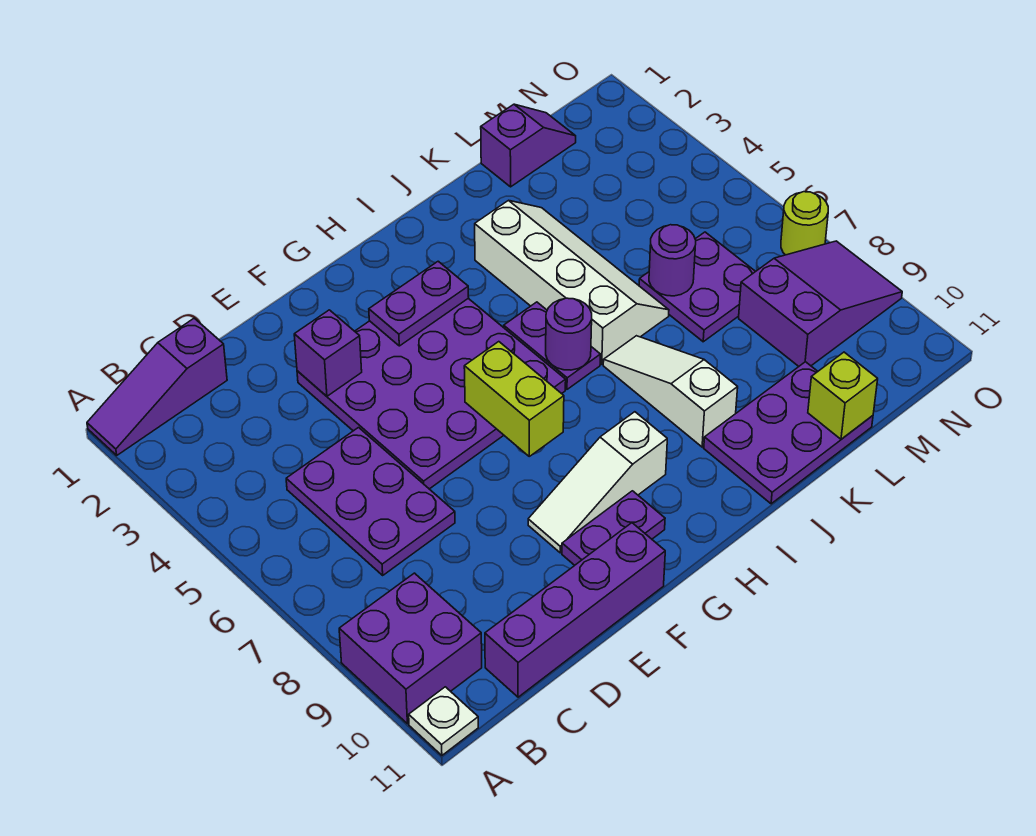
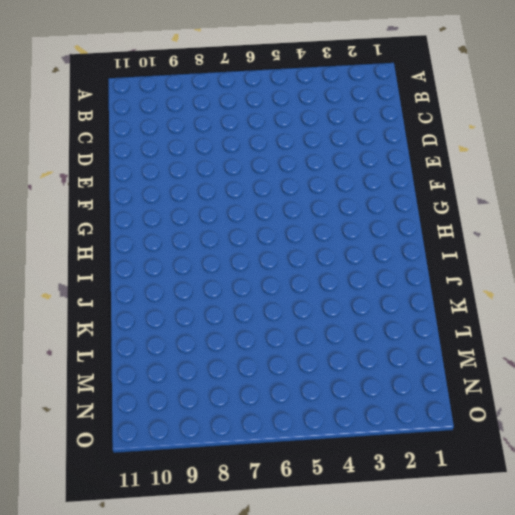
none -> purple slope A1:C1 level 1 top C
none -> purple brick A9:B10 level 1
none -> white plate A11 level 1

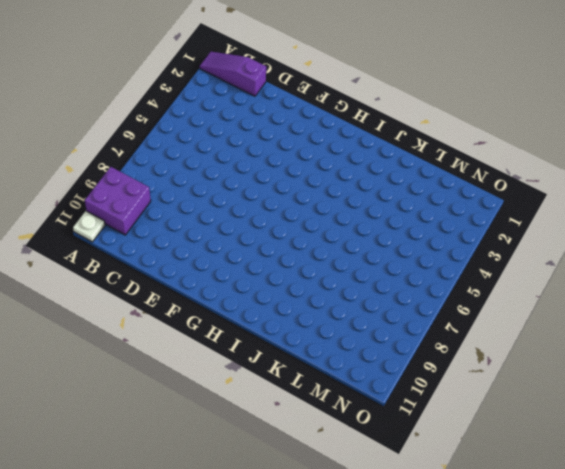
none -> purple plate C5:D7 level 1
none -> purple brick C11:F11 level 1
none -> purple plate E3:H6 level 1

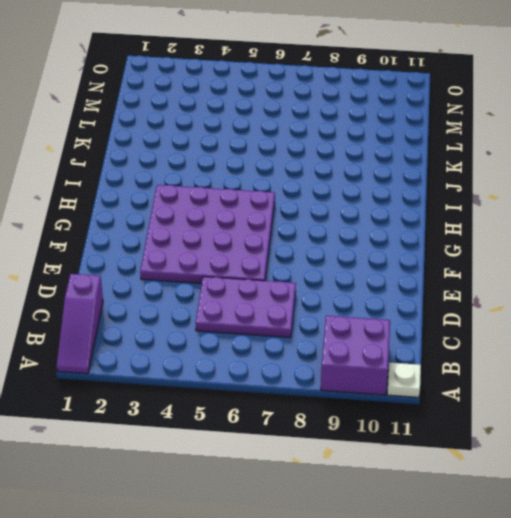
none -> purple brick C11:F11 level 1
none -> white slope F9:H9 level 1 top H
none -> purple plate F10:G10 level 1

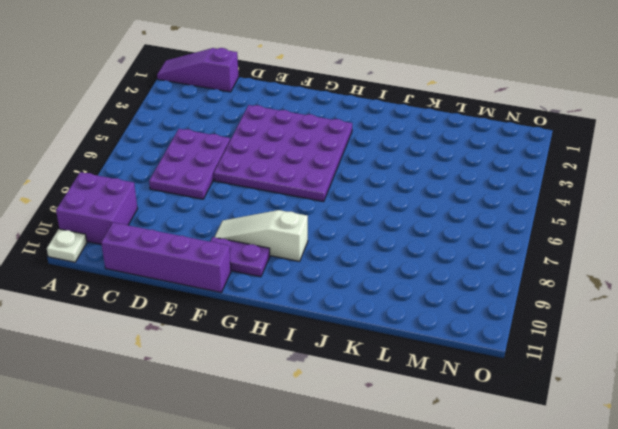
none -> purple plate I5:I6 level 1
none -> white slope J3:K6 level 1 top J
none -> white slope J7:J9 level 1 top 9

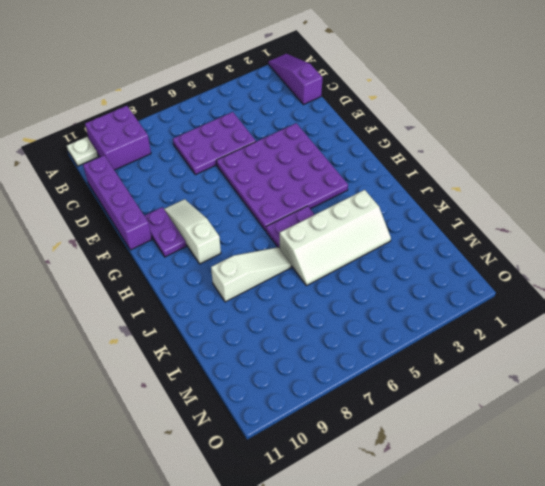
none -> purple plate J10:L11 level 1
none -> purple slope L1:M1 level 1 top L
none -> purple plate L6:M7 level 1

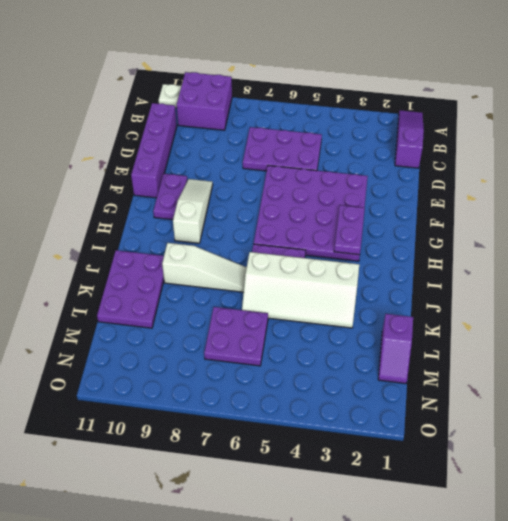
none -> purple slope M8:O9 level 1 top M
none -> lime round brick O7 level 1
none -> purple brick E3 level 2

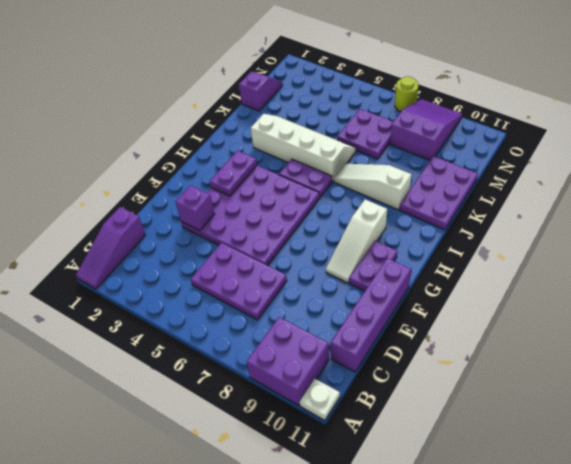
none -> lime brick G6:G7 level 2
none -> purple round brick I6 level 2
none -> purple round brick L6 level 2

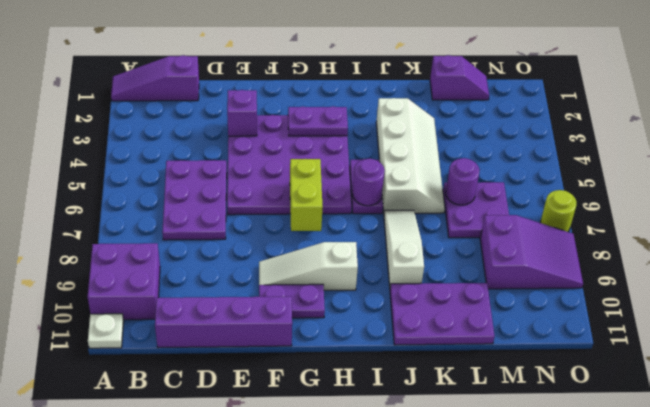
none -> lime brick L11 level 2

